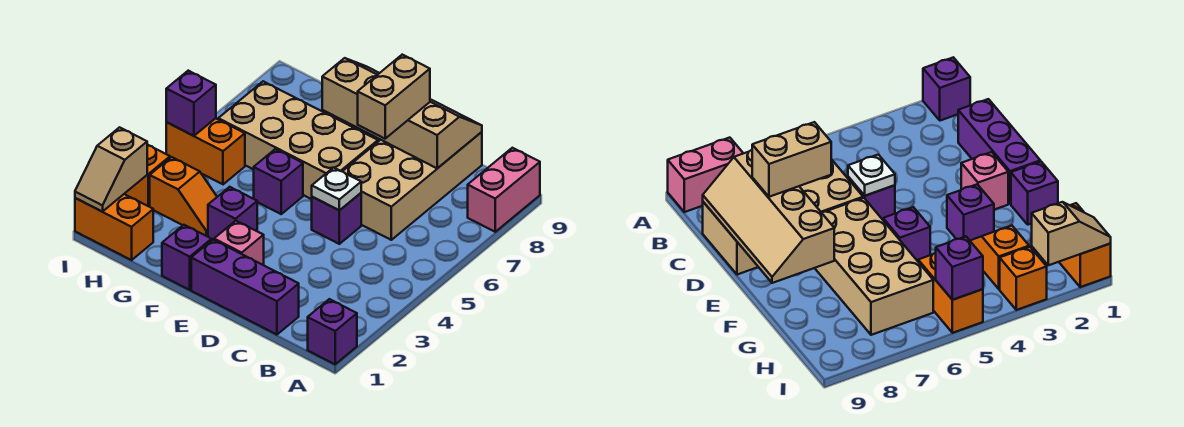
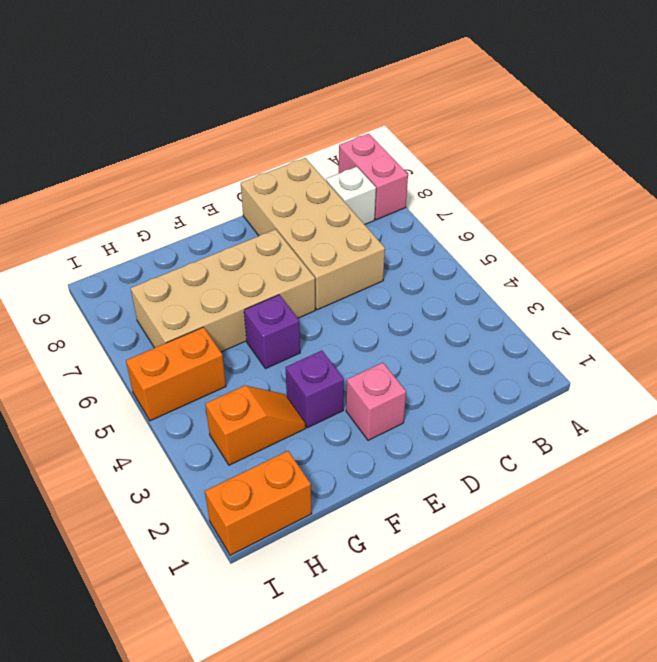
white brick B8 level 1 -> none
none -> purple brick A1 level 1
none -> purple brick C1:E1 level 1
none -> purple brick D5 level 1

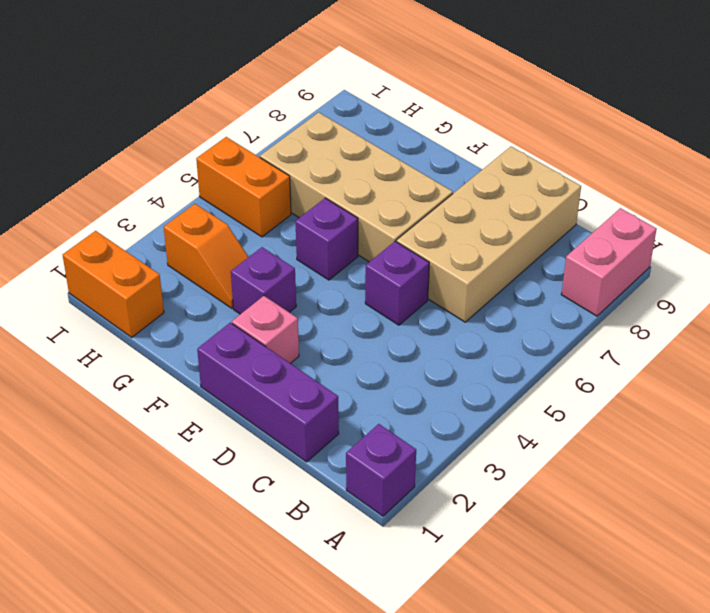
none -> purple brick F1 level 1
none -> orange brick I3 level 1
none -> tan slope C8:F9 level 2 top 8

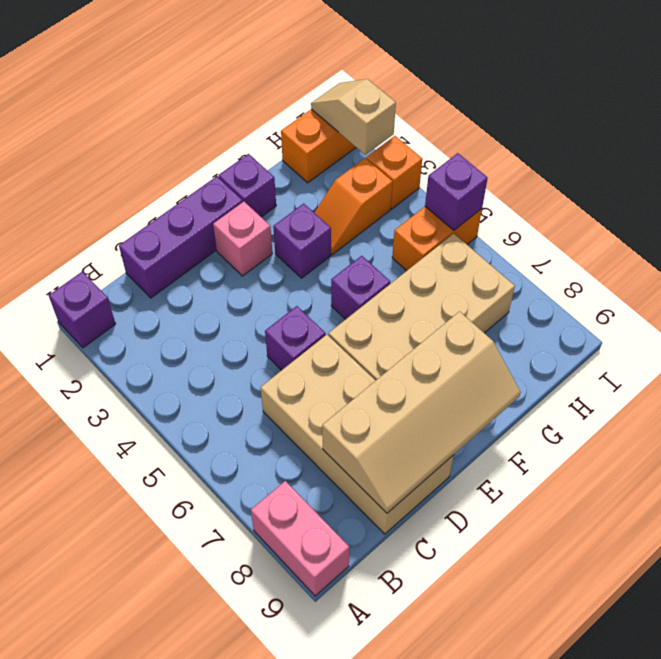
none -> white plate D5 level 2
none -> tan brick D7:D8 level 3

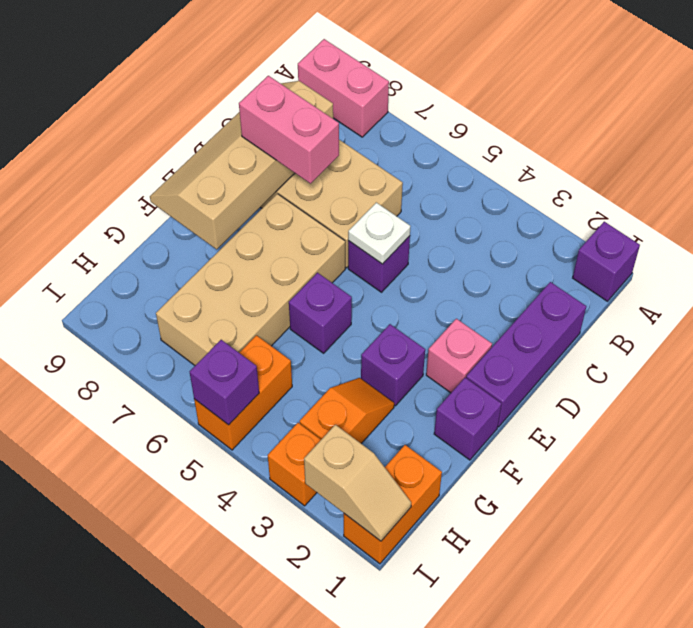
pink brick D7:D8 level 3 -> tan brick D7:D8 level 3

